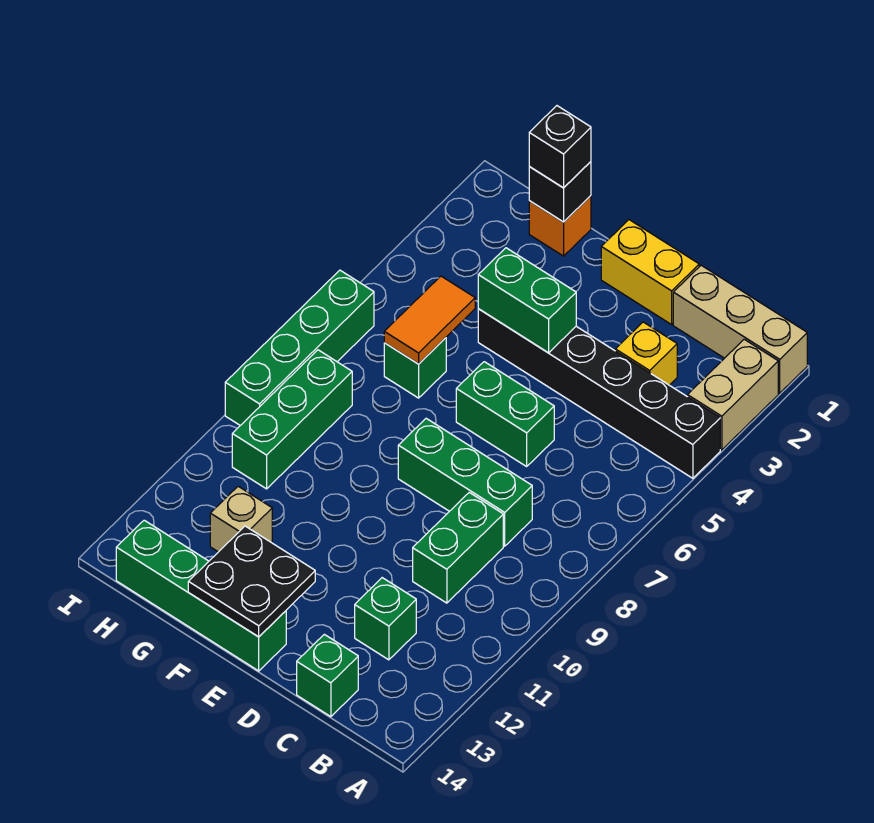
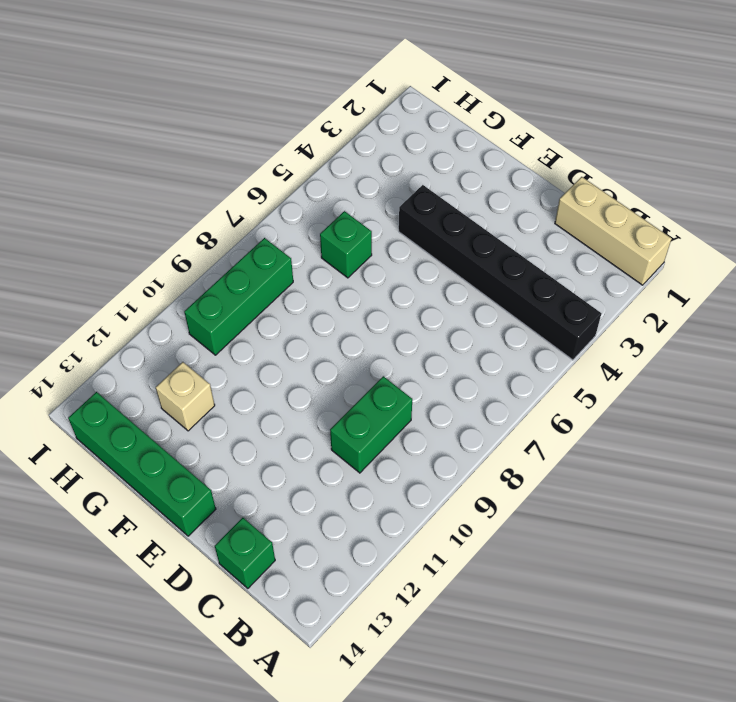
none -> tan brick A2:A3 level 1
none -> yellow brick C3 level 1
none -> green brick C8:E8 level 1

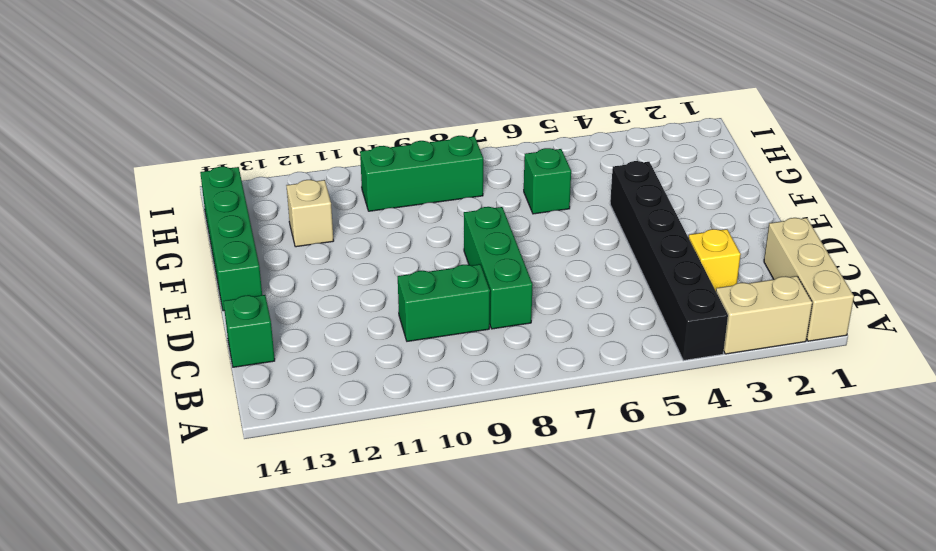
none -> green brick C12 level 1
none -> yellow brick D1:E1 level 1
none -> green brick D6:E6 level 1

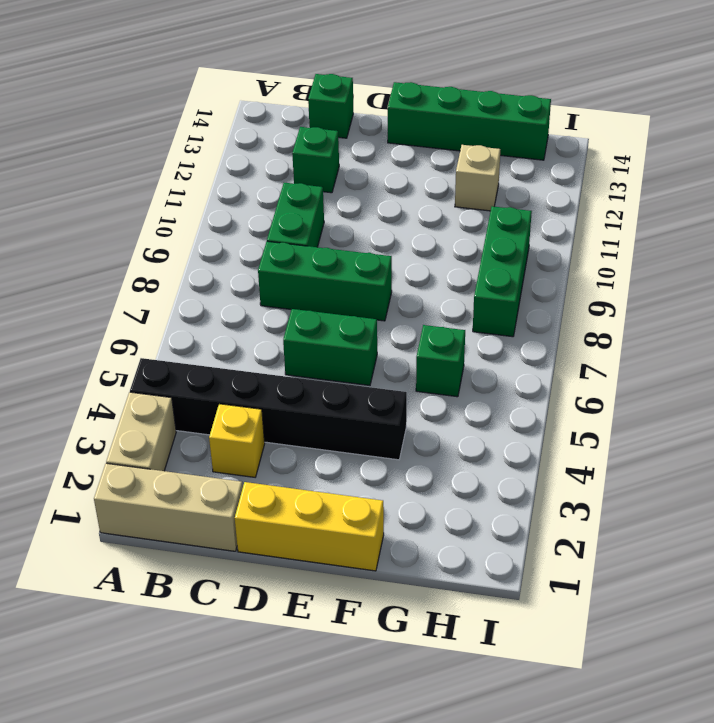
yellow brick D1:F1 level 1 -> yellow brick D1:E1 level 1
none -> orange brick G1 level 1
none -> green brick I6:I9 level 1
none -> green brick E4:F4 level 2

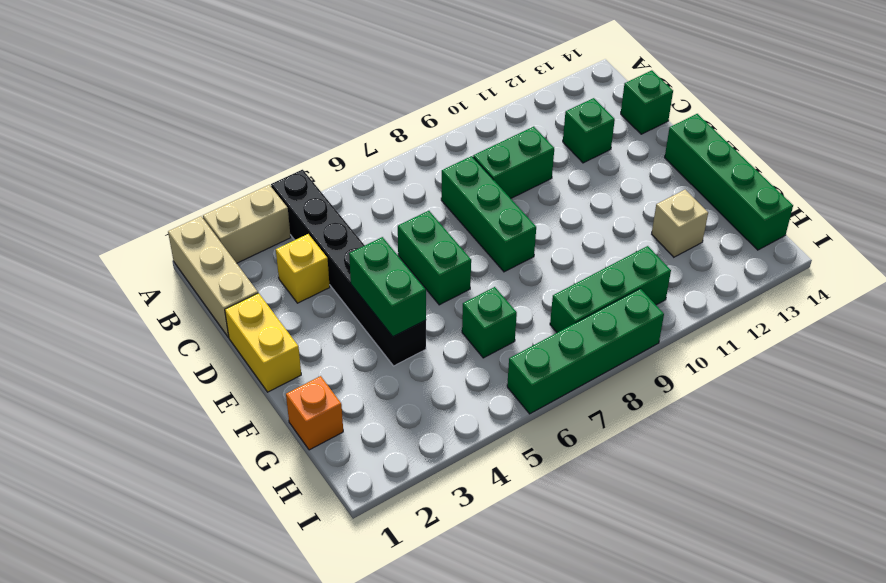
none -> black plate E13:F14 level 2
none -> black brick G1 level 2
none -> orange tile G5:G6 level 2

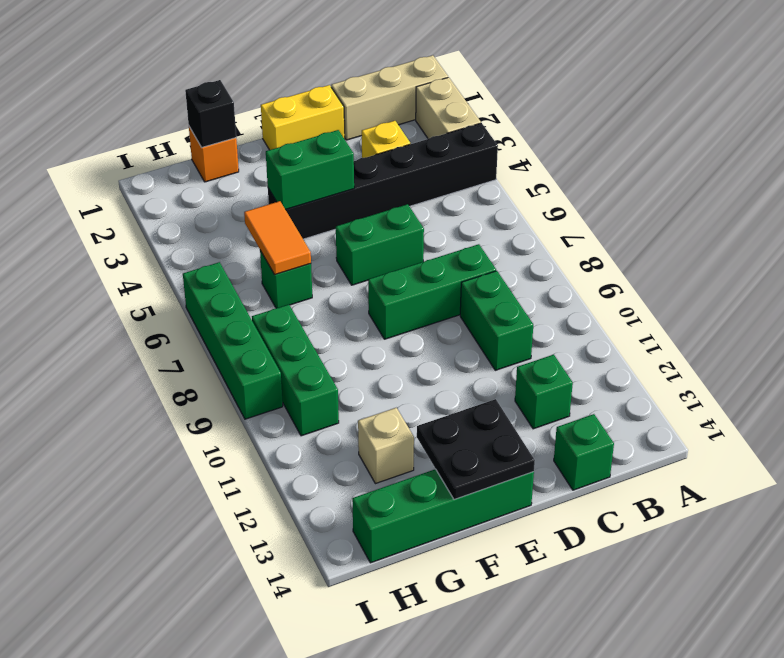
none -> black brick G1 level 3

